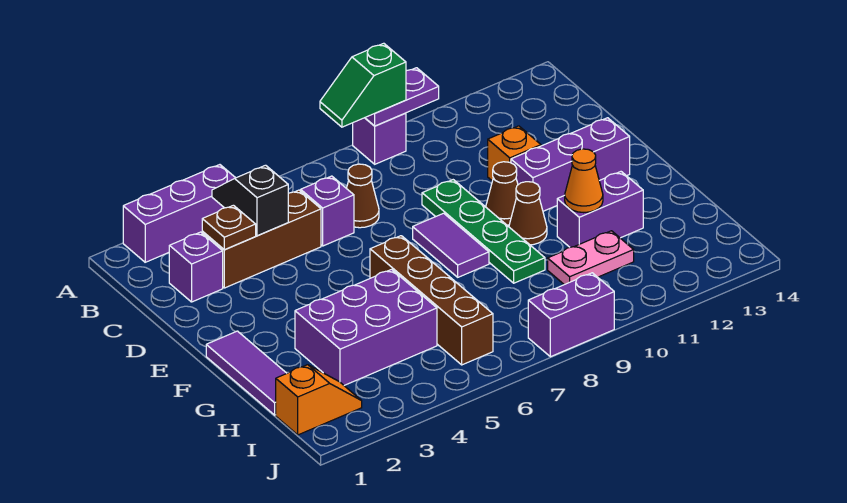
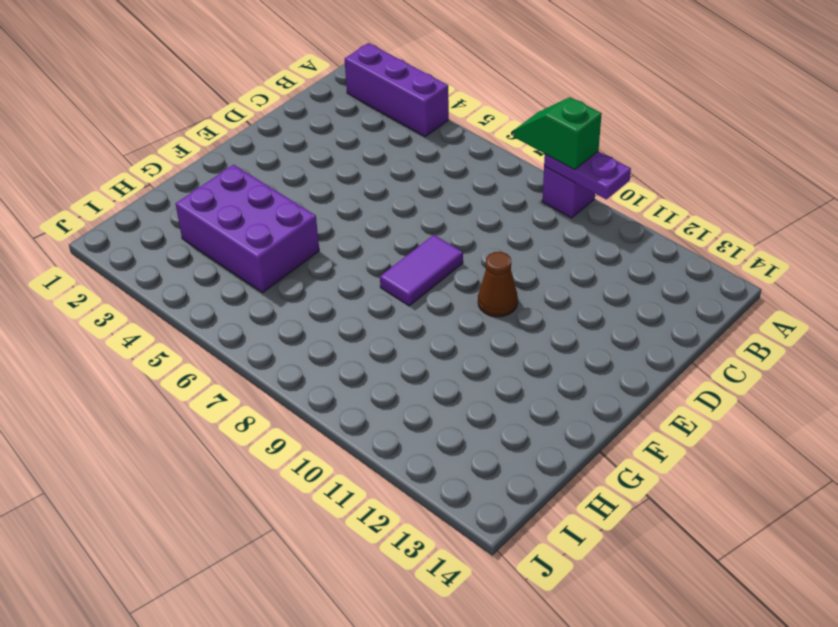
none -> purple brick C2 level 1
none -> brown brick C3:C5 level 1
none -> purple brick C6 level 1

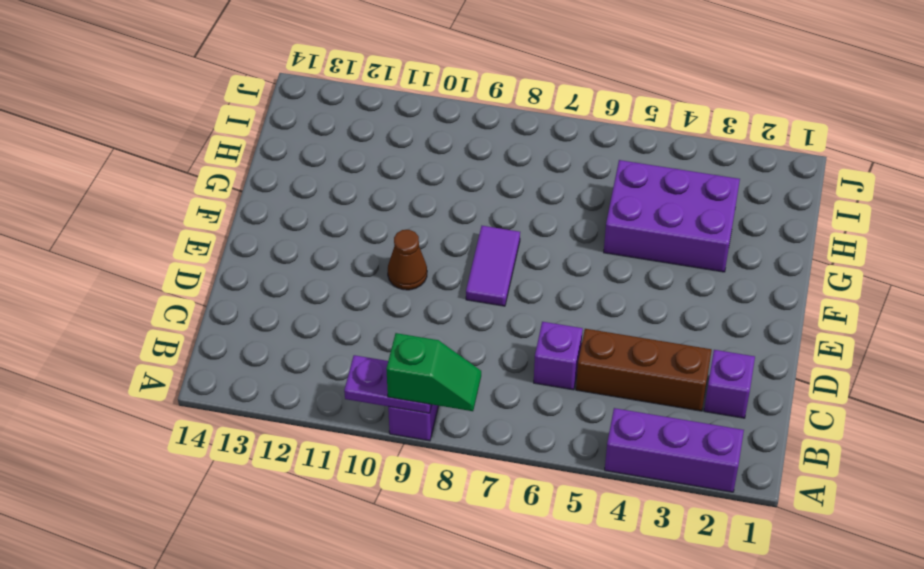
none -> brown cone C7 level 1
none -> green plate D9:G9 level 1
none -> orange brick D11 level 1

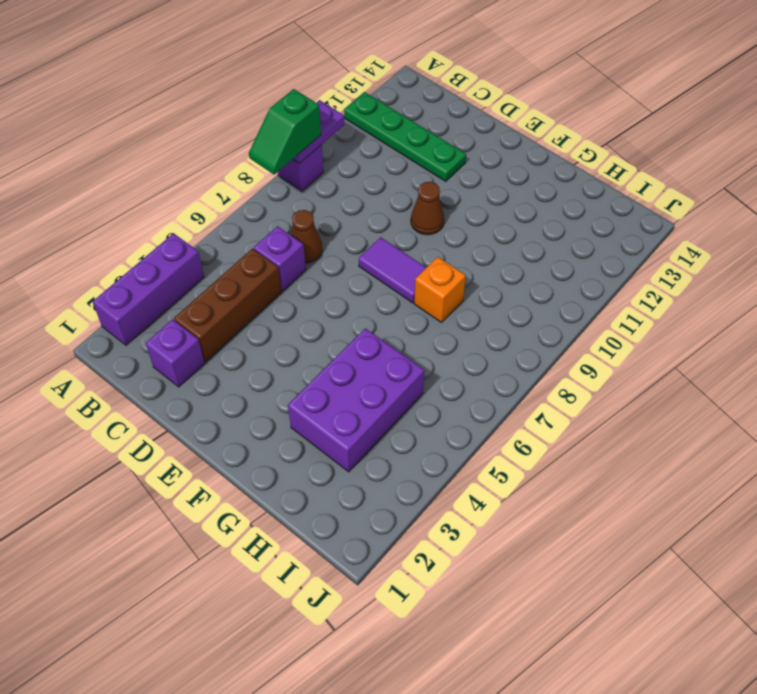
green plate A12:D12 level 1 -> green plate D9:G9 level 1
orange brick G8 level 1 -> orange brick D11 level 1
none -> purple brick E11:E13 level 1
none -> purple tile F1:H1 level 1
none -> brown brick F6:I6 level 1

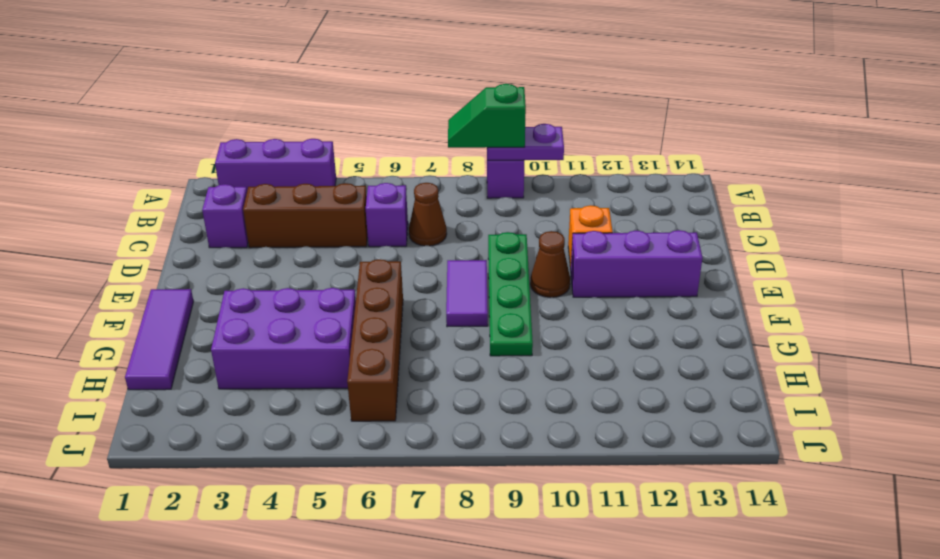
none -> brown cone F10 level 1
none -> purple brick G11:G12 level 1
none -> pink plate H10:H11 level 1

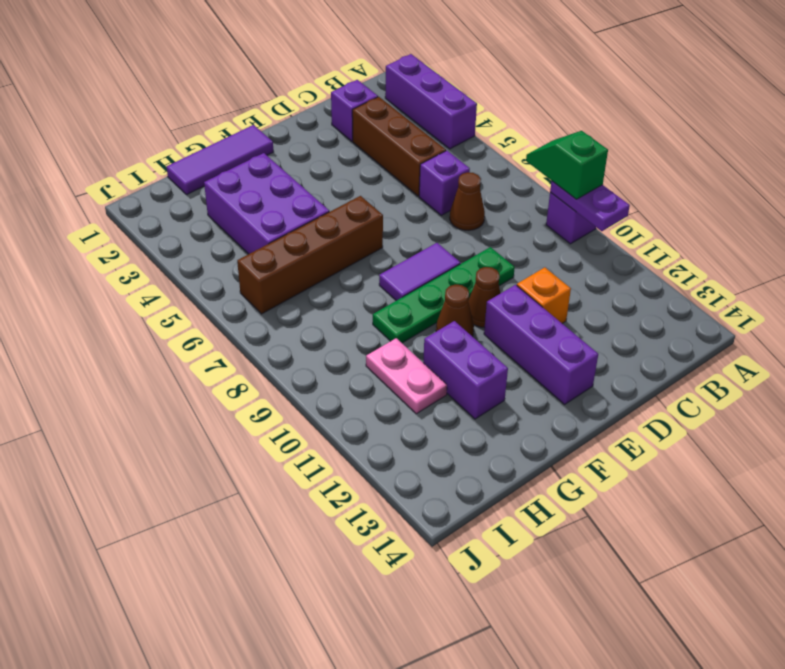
none -> orange slope I1:I2 level 1 top 1
none -> purple brick J8:J9 level 1
none -> black slope B4:C4 level 2 top C

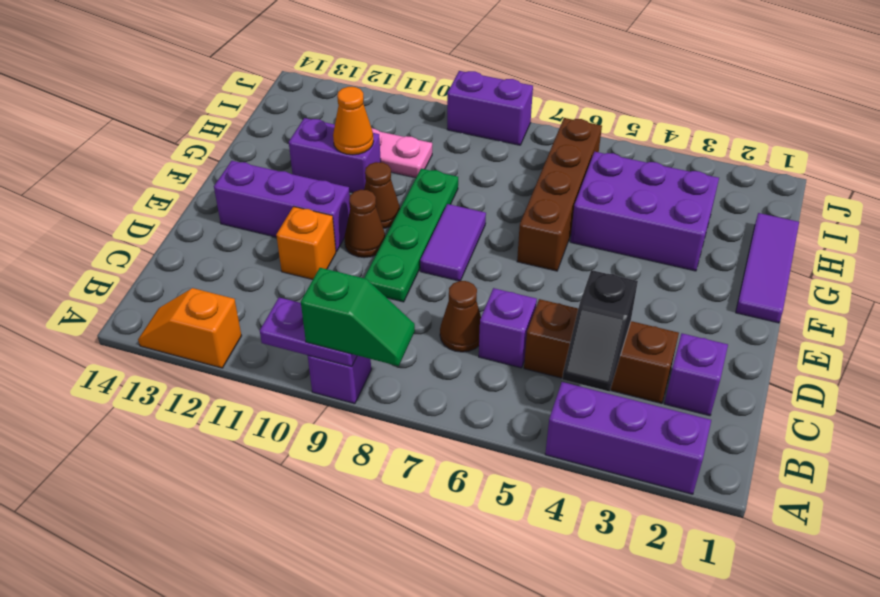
orange slope A12:A13 level 1 top 12 -> orange slope I1:I2 level 1 top 1
none -> brown plate C3 level 2

